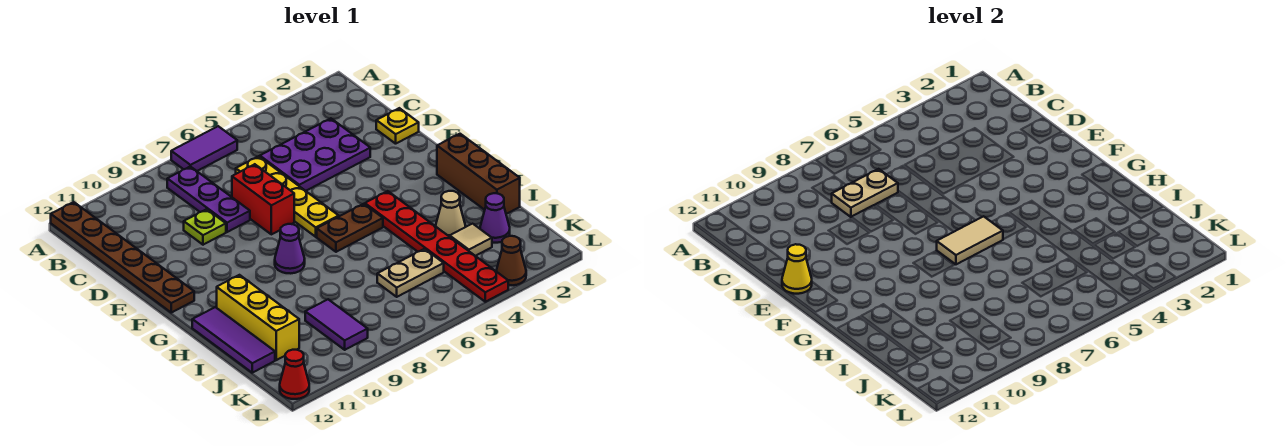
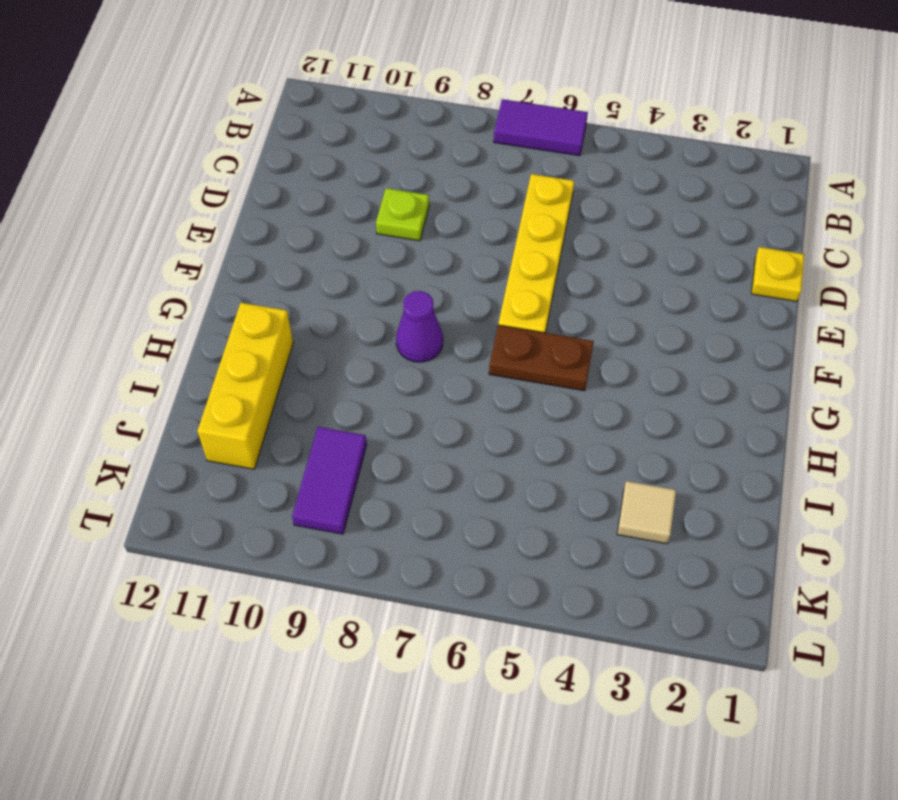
none -> brown plate A12:F12 level 1
none -> purple plate B8:D8 level 1
none -> purple plate C3:D5 level 1

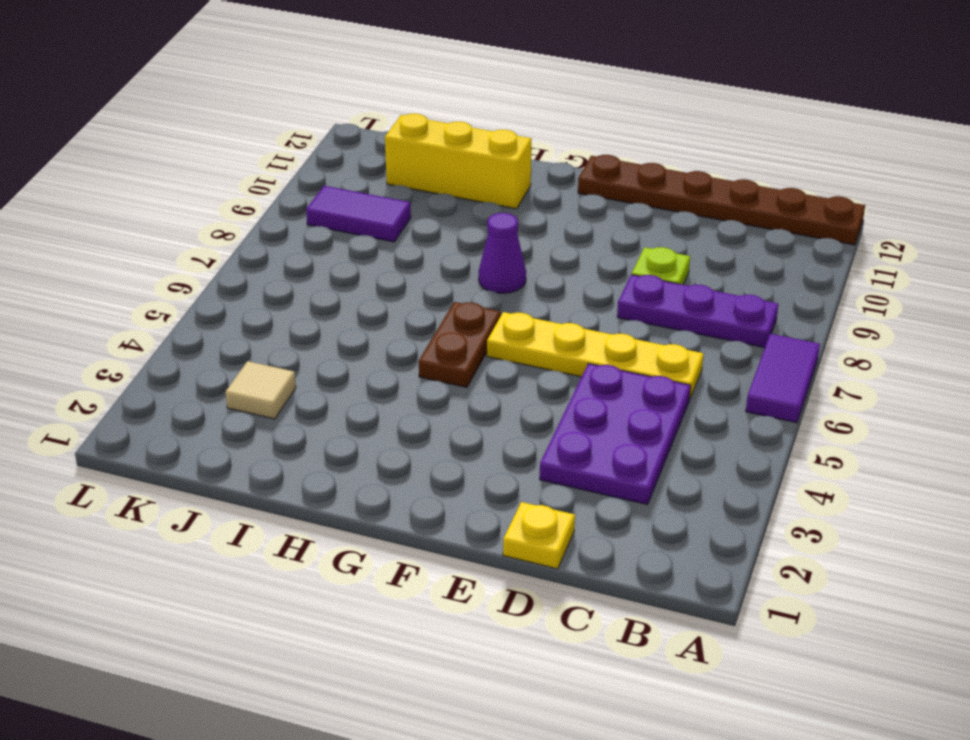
none -> red brick D7:E7 level 1
none -> brown brick G1:I1 level 1
none -> red plate G4:L4 level 1

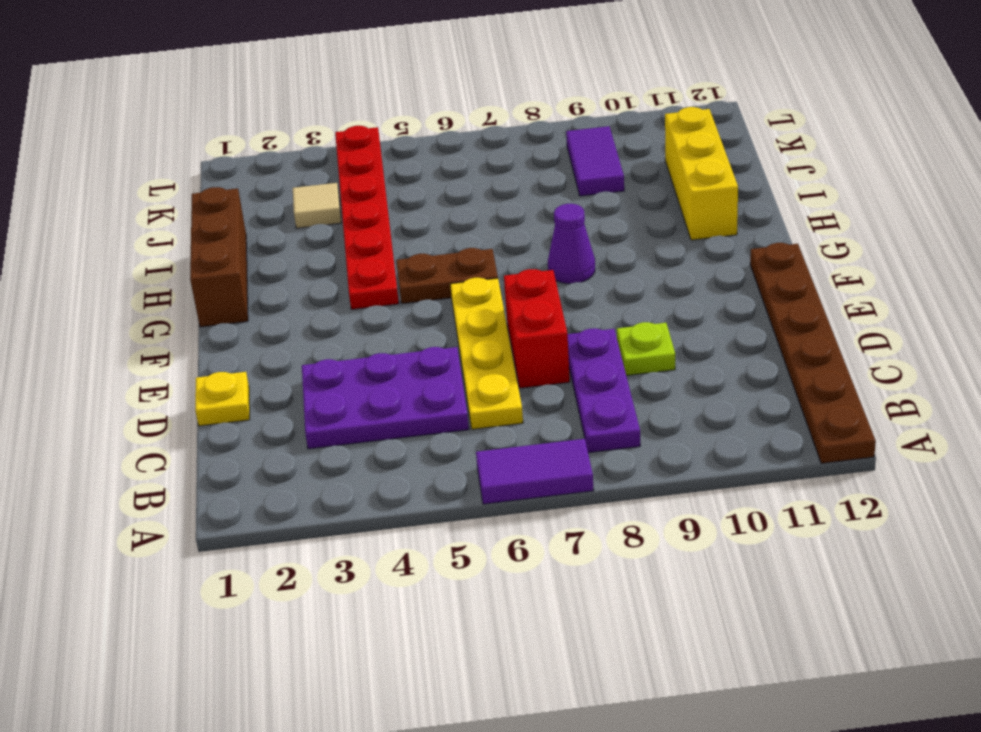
none -> purple tile H12:J12 level 1
none -> tan cone I3 level 1
none -> purple cone J2 level 1

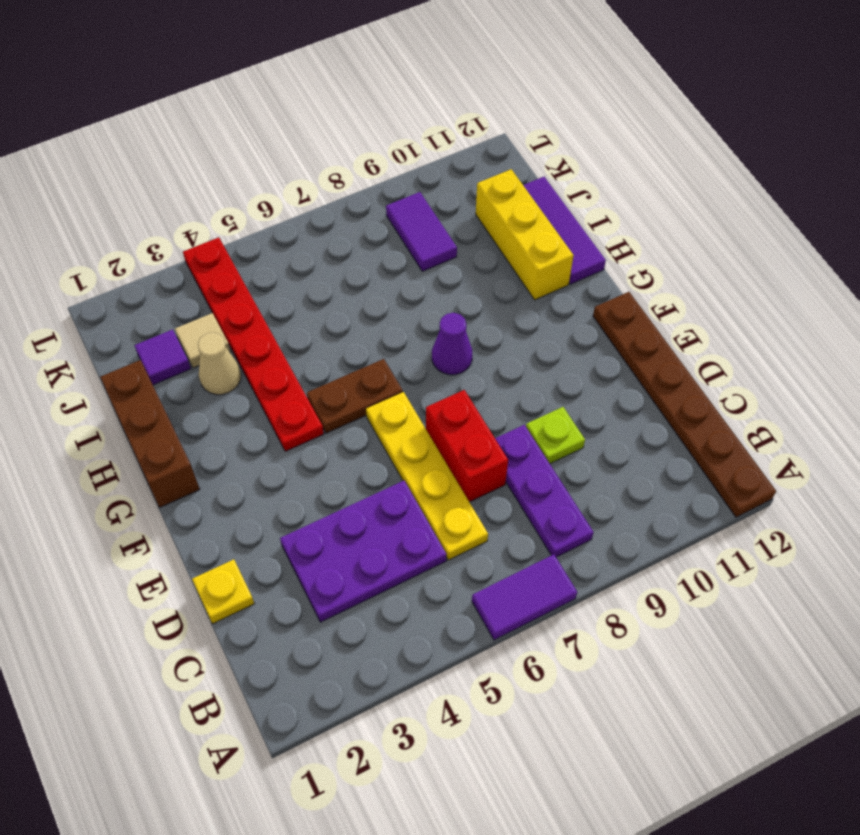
purple tile J2 level 1 -> purple cone J2 level 1
none -> tan plate J5:J6 level 1
none -> brown cone L3 level 1
none -> red cone L12 level 1

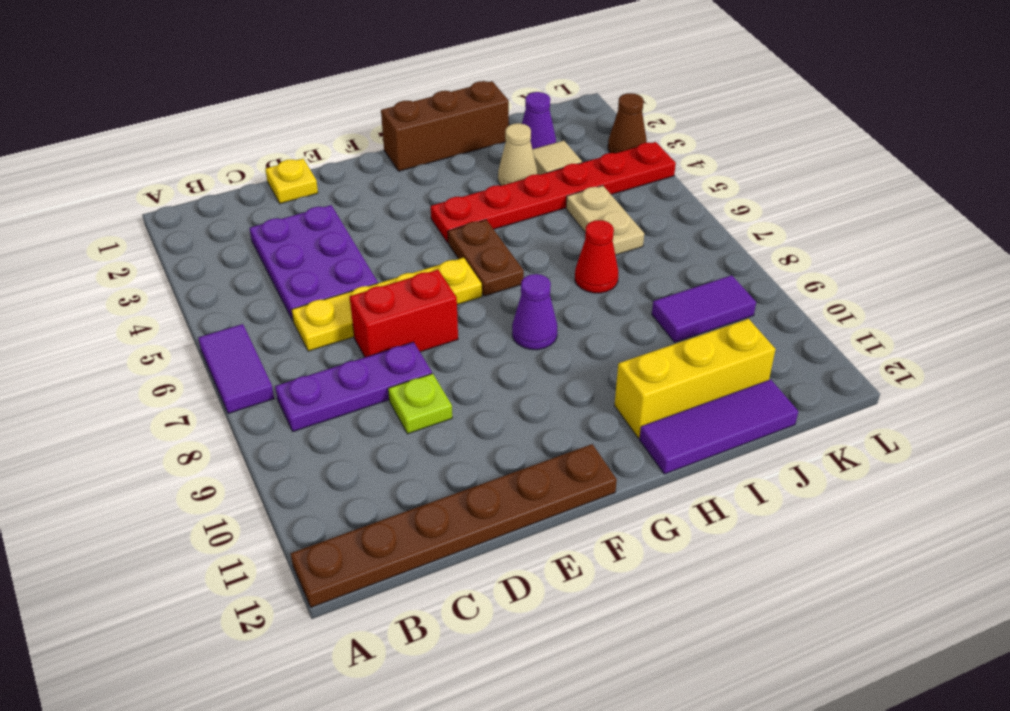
red cone I7 level 1 -> red cone L12 level 1
none -> tan plate C7:C8 level 2
none -> yellow cone E12 level 2
none -> tan tile G6:G7 level 2

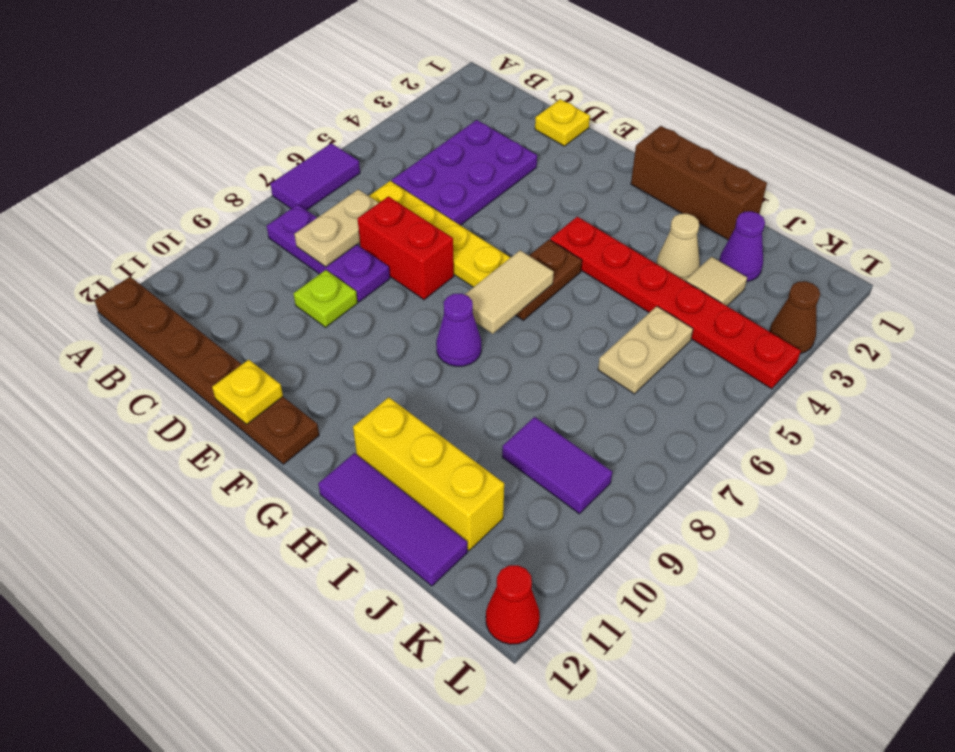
yellow plate E12 level 2 -> yellow cone E12 level 2

